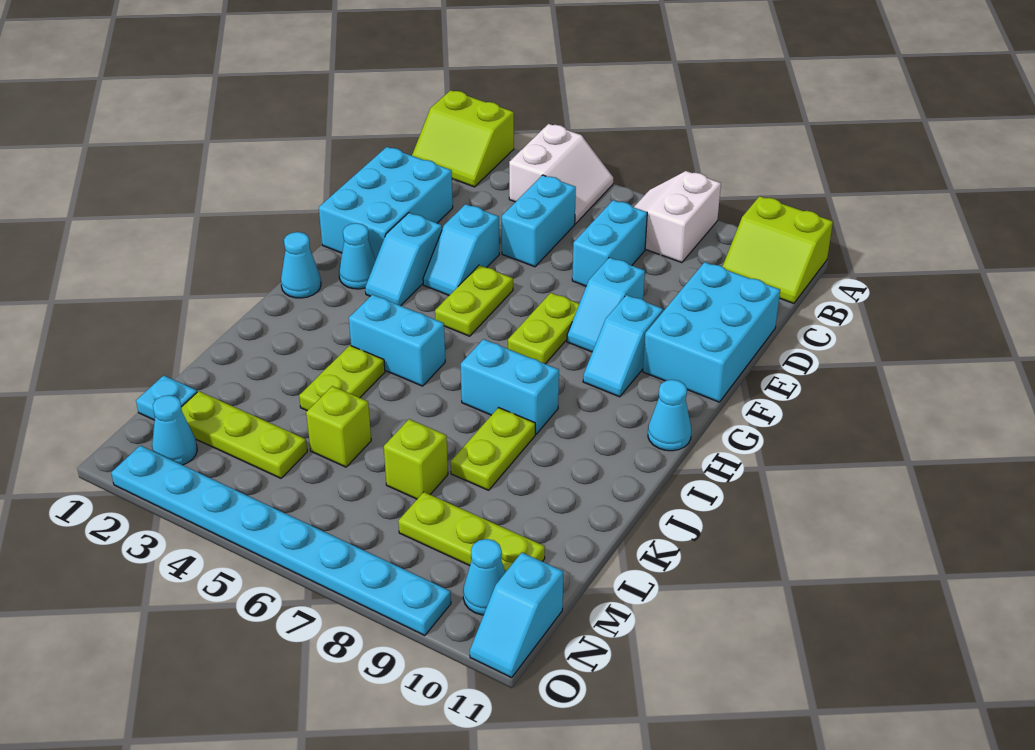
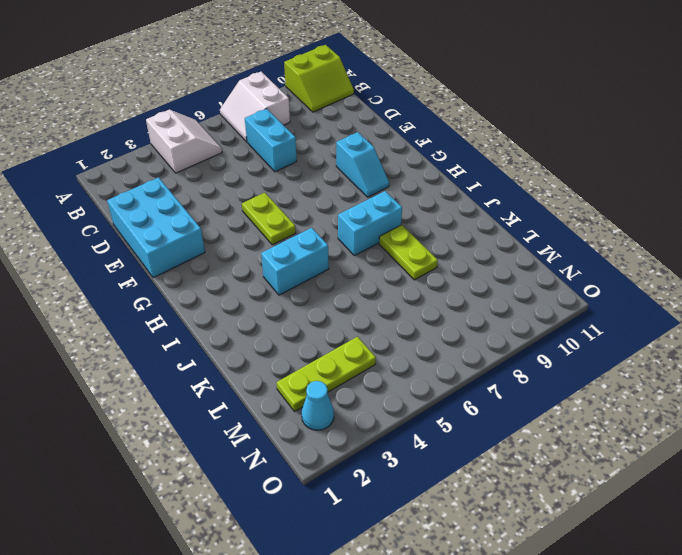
none -> lime slope A1:B2 level 1 top A
none -> cyan brick C5:D5 level 1
none -> cyan brick D10:F11 level 1
none -> cyan slope E4:F4 level 1 top E

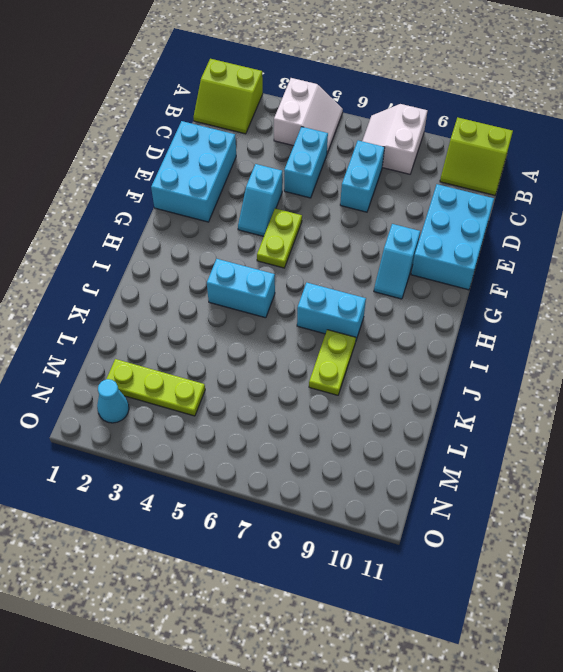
none -> cyan slope E8:F8 level 1 top E
none -> cyan slope F3:G3 level 1 top F
none -> lime plate F7:G7 level 1
none -> cyan cone G2 level 1

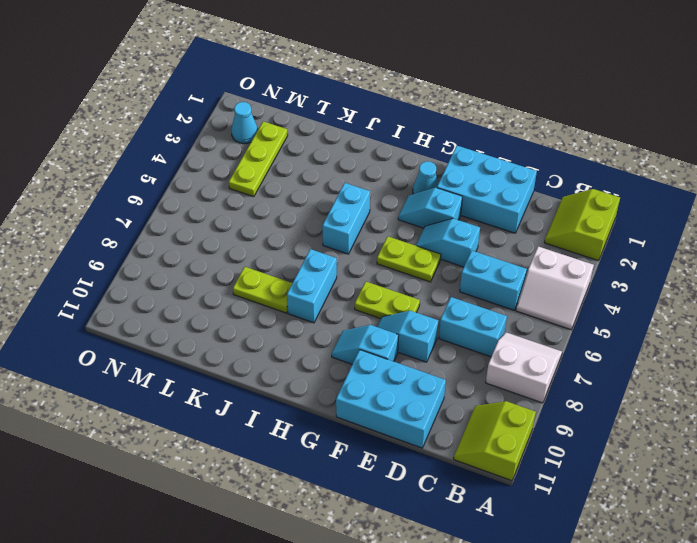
none -> cyan cone H1 level 1
none -> cyan cone H11 level 1
none -> lime plate J4:K4 level 1
none -> lime brick L5 level 1

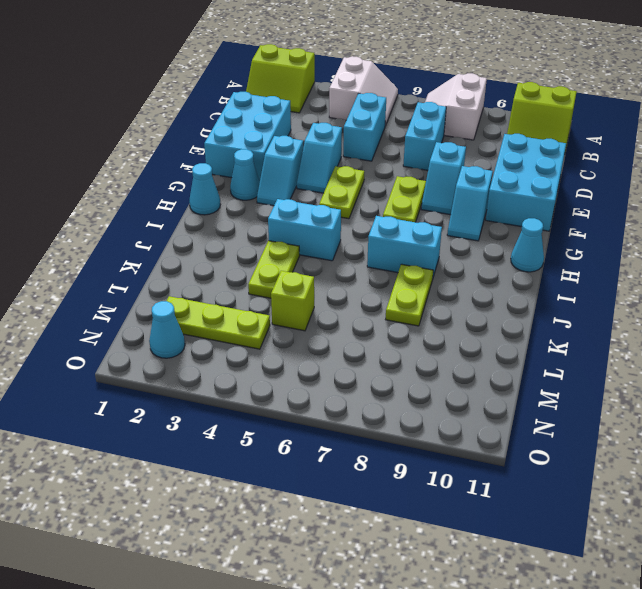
none -> lime brick L7 level 1
none -> cyan plate M1 level 1
none -> lime plate M8:M10 level 1
none -> cyan cone N10 level 1

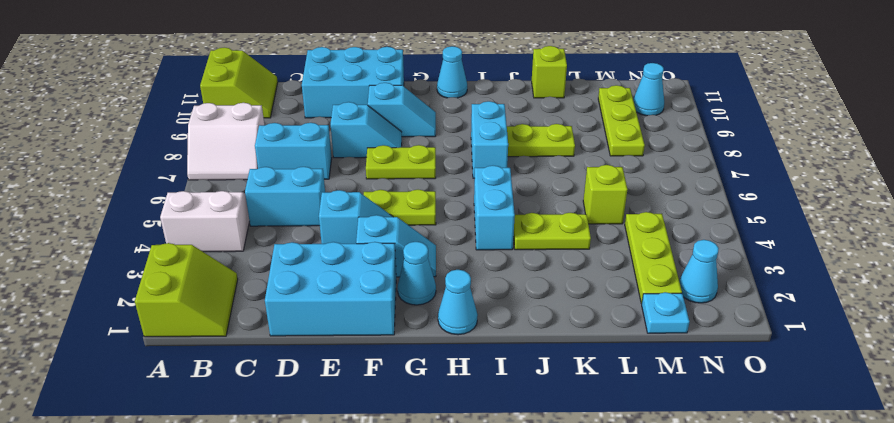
lime brick K11 level 1 -> lime brick L7 level 1
none -> cyan slope N11:O11 level 1 top N
none -> cyan plate O2:O9 level 1

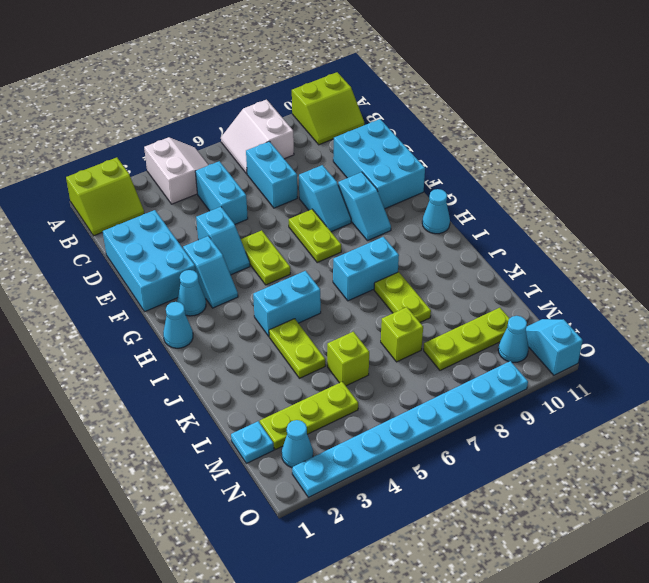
cyan slope N11:O11 level 1 top O -> cyan slope N11:O11 level 1 top N

